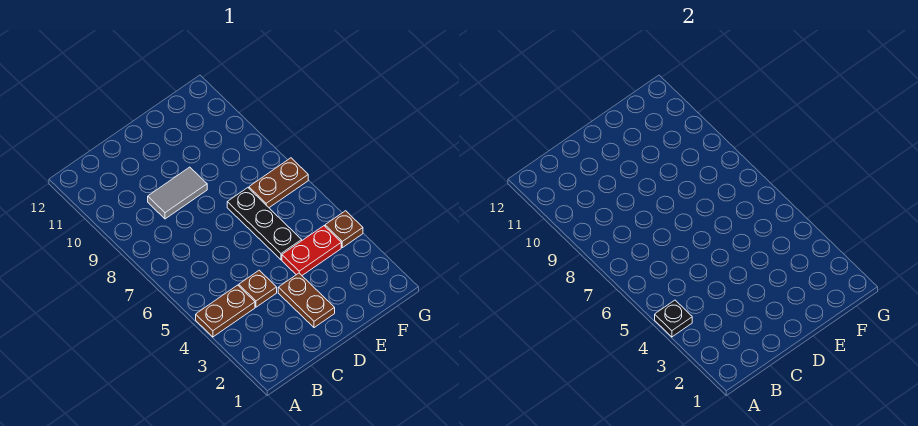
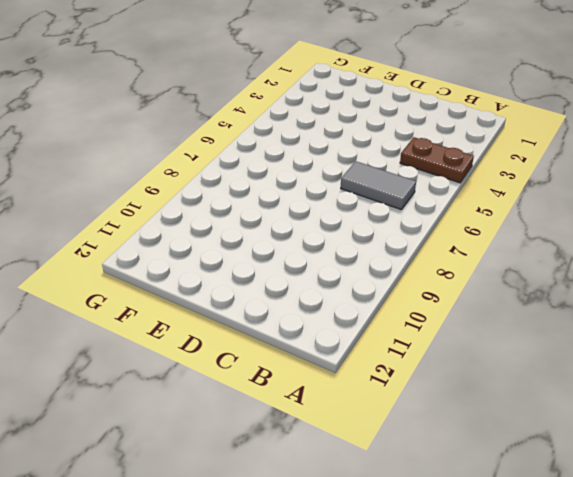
grey tile B6:C6 level 1 -> grey tile C9:D9 level 1
none -> brown plate C4 level 1
none -> brown plate D2:D3 level 1

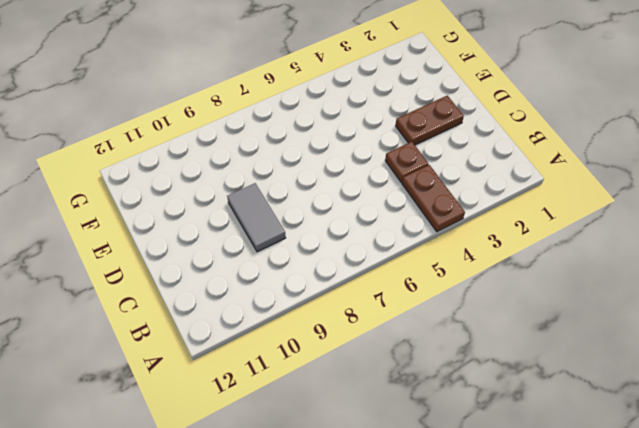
none -> red plate E4:F4 level 1
none -> black plate E5:E7 level 1

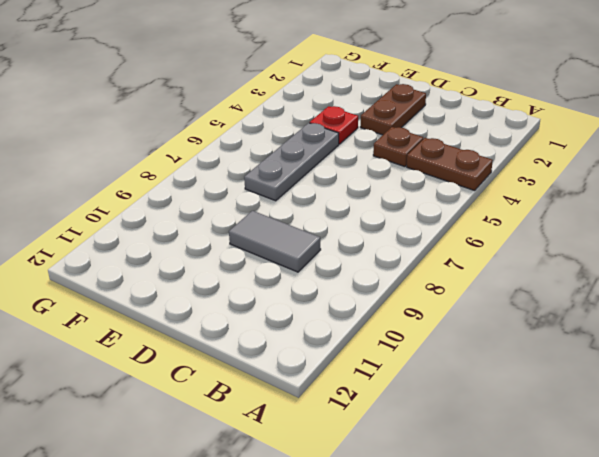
red plate E4 level 1 -> red plate E4:F4 level 1
grey plate E5:E7 level 1 -> black plate E5:E7 level 1
none -> brown plate F7:G7 level 1
none -> brown plate G4 level 1

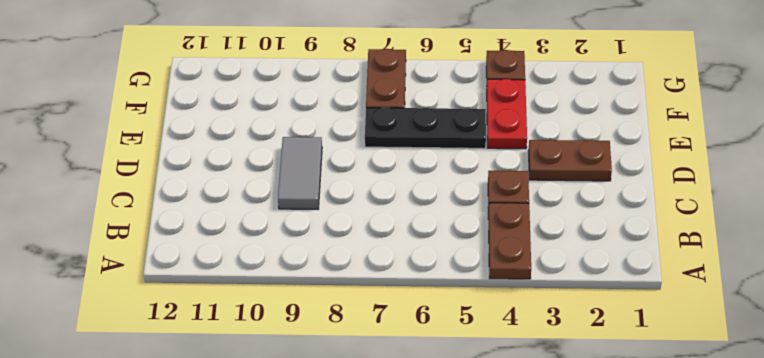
none -> black plate A4 level 2

